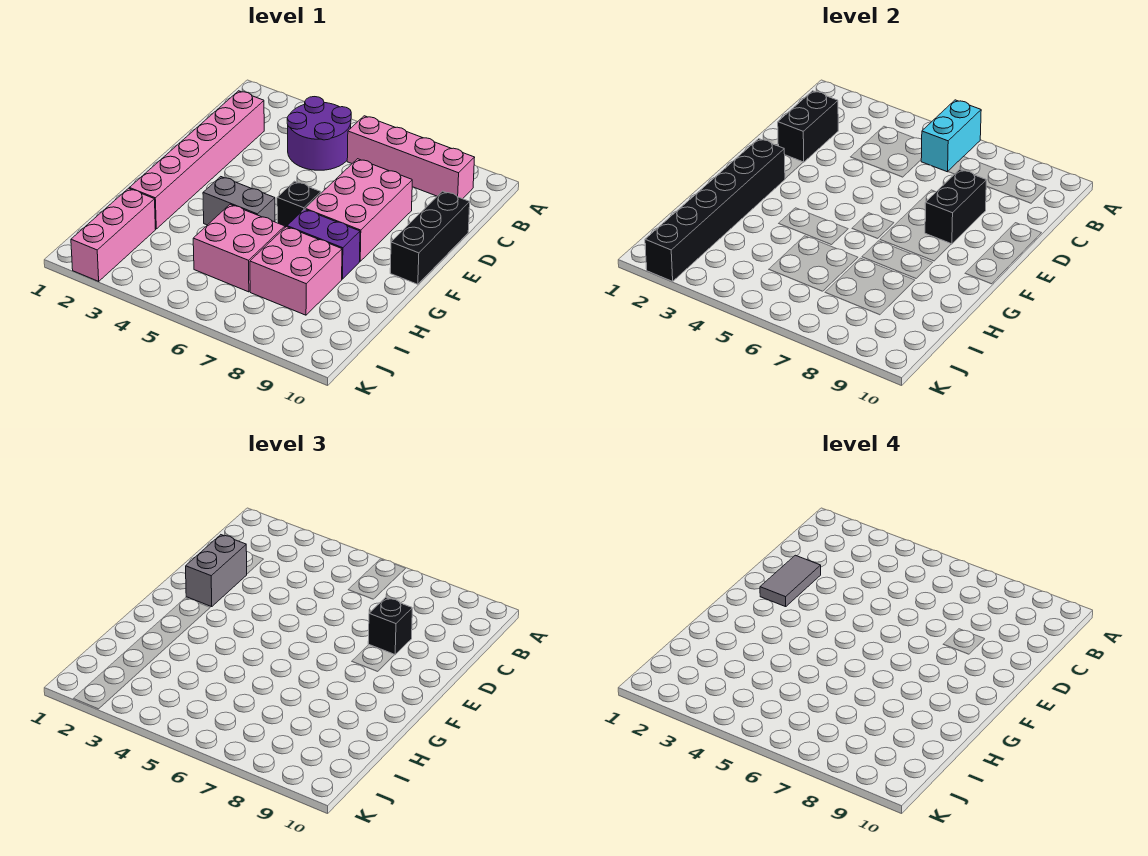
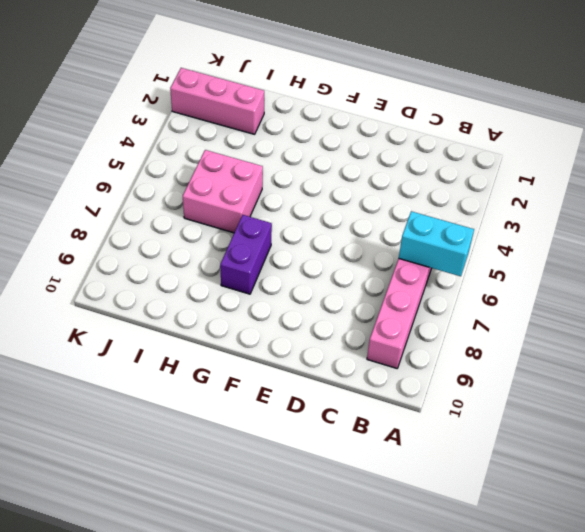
none -> purple round brick B4:C5 level 1
none -> pink brick C2:H2 level 1
none -> pink brick D7:F8 level 1

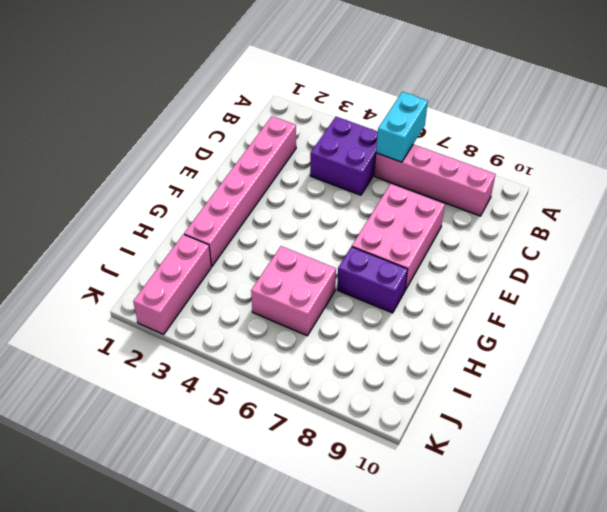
purple brick B4:C5 level 1 -> purple round brick B4:C5 level 1
none -> black brick D10:F10 level 1
none -> black brick F6 level 1
none -> grey brick G4:G5 level 1

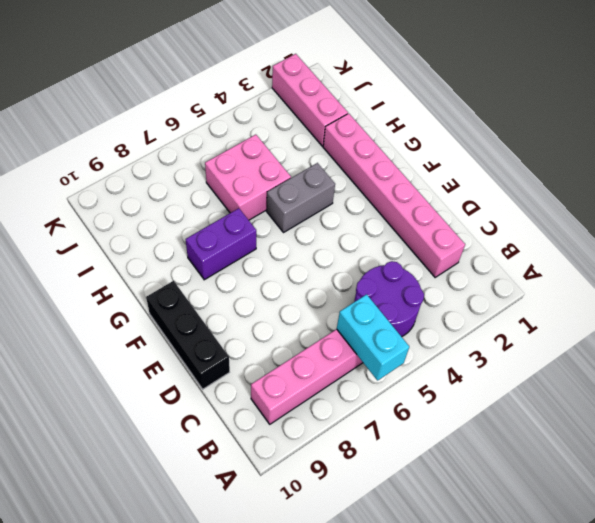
none -> pink brick D7:F8 level 1
none -> black brick F6 level 1
none -> pink brick H7:I8 level 1

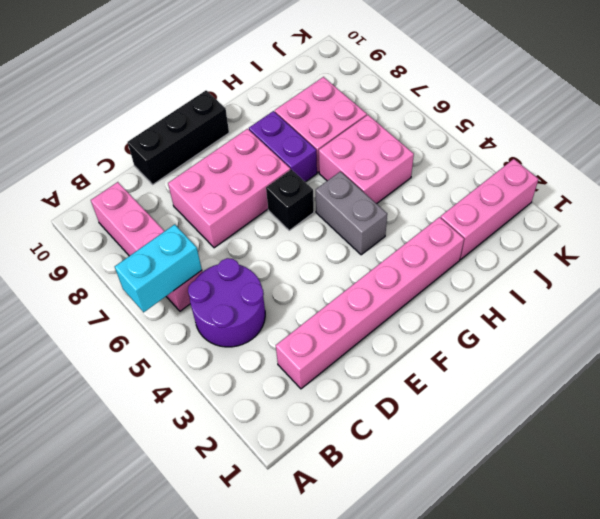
none -> black brick C2:D2 level 2
none -> black brick D8:E8 level 2
none -> black brick F2:K2 level 2

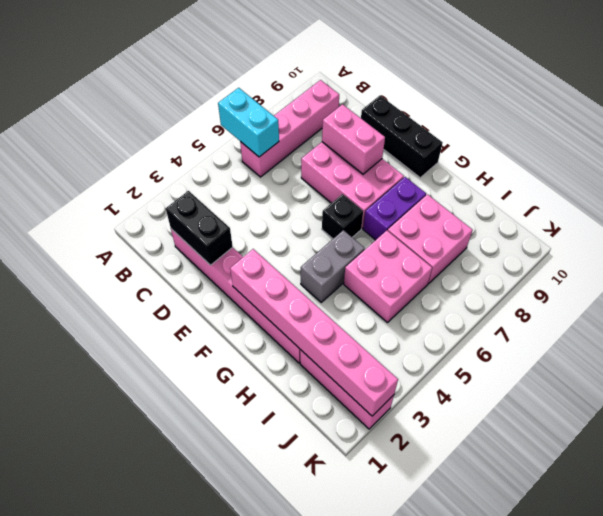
pink brick D8:E8 level 2 -> black brick D8:E8 level 2
pink brick F2:K2 level 2 -> black brick F2:K2 level 2
none -> purple round brick B4:C5 level 1
none -> grey brick D2:E2 level 3
none -> black brick D8 level 3

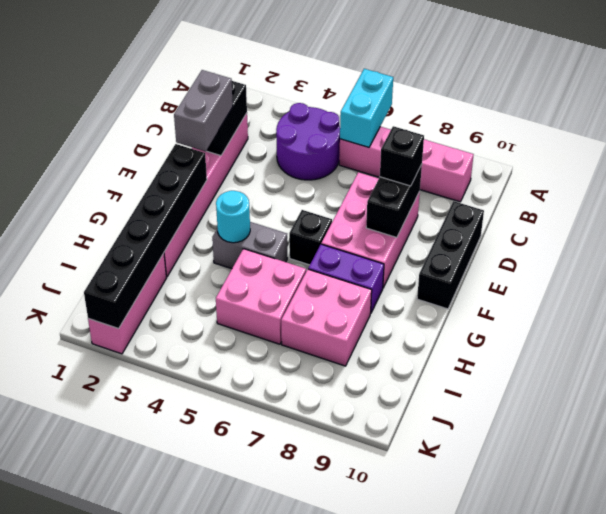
cyan round brick G4 level 2 -> none
none -> grey tile D2:E2 level 4

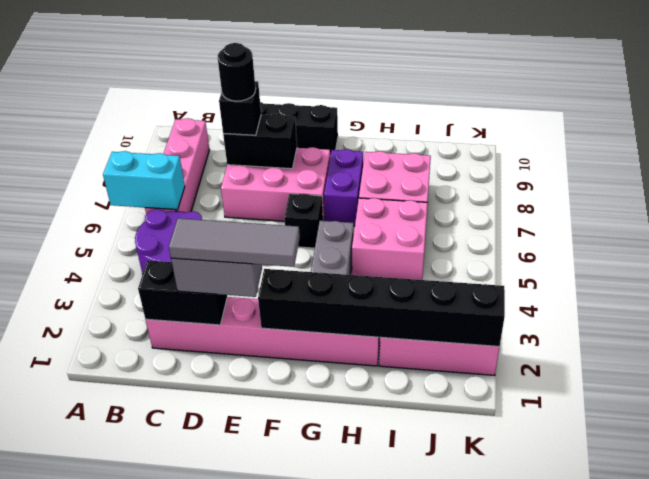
grey tile D2:F2 level 4 -> grey tile D2:E2 level 4
black round brick D8 level 4 -> none

